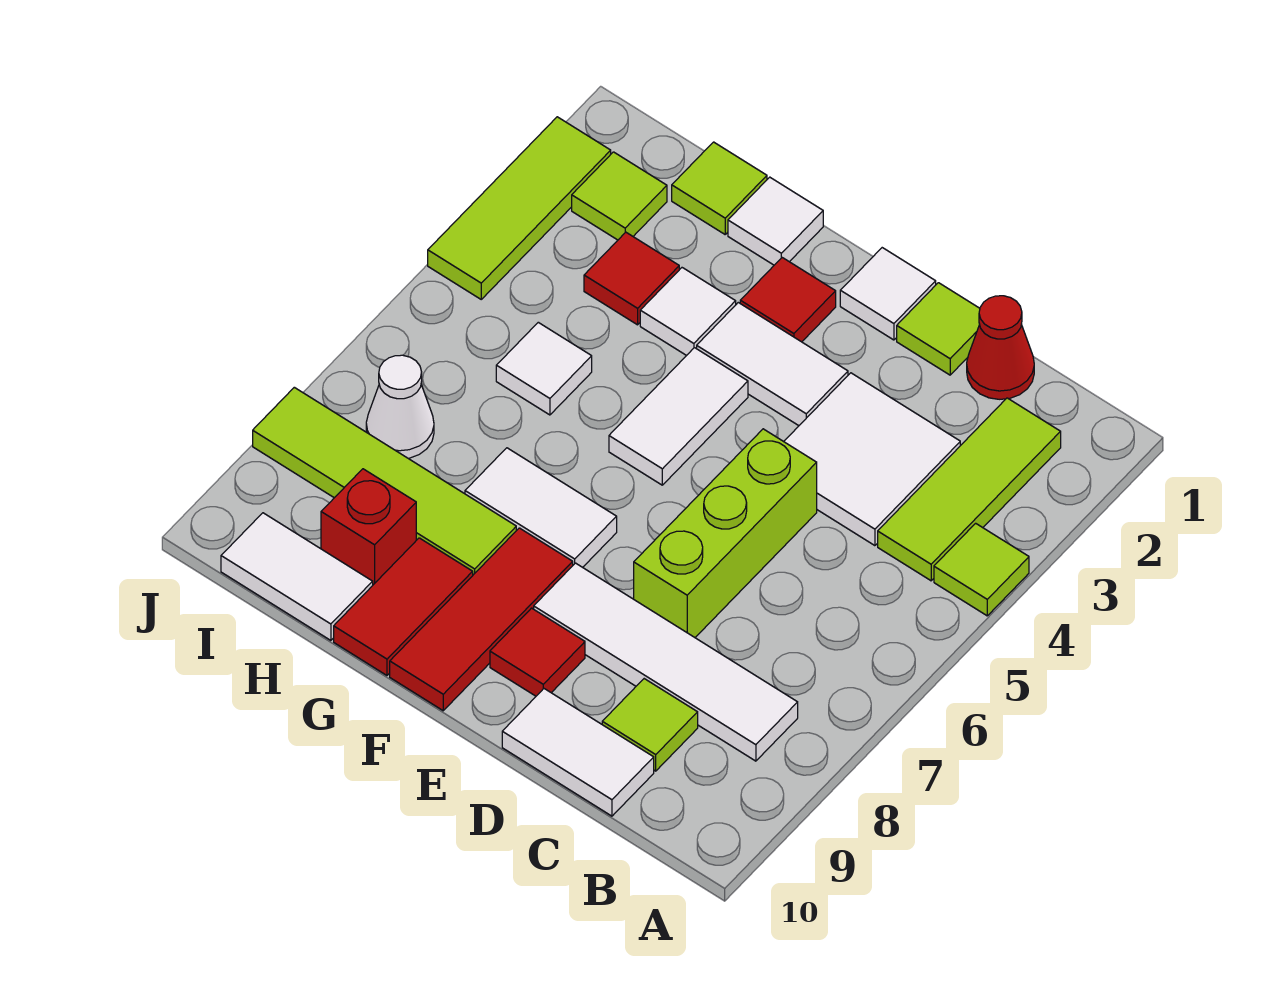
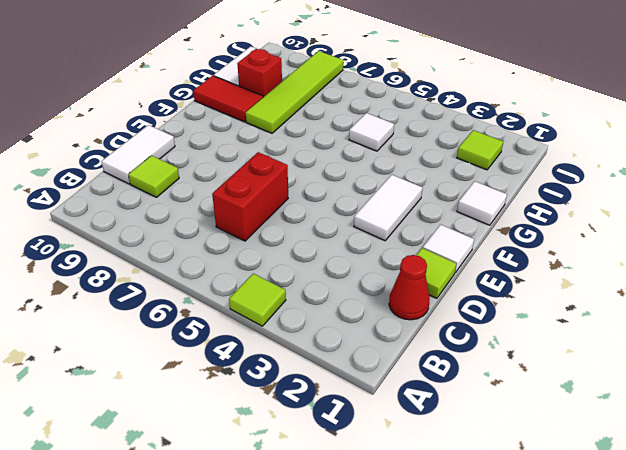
red brick C6:D6 level 1 -> lime brick D5:D7 level 1
none -> lime tile B2:B4 level 1
none -> white tile B8:E8 level 1
none -> white tile C3:D4 level 1

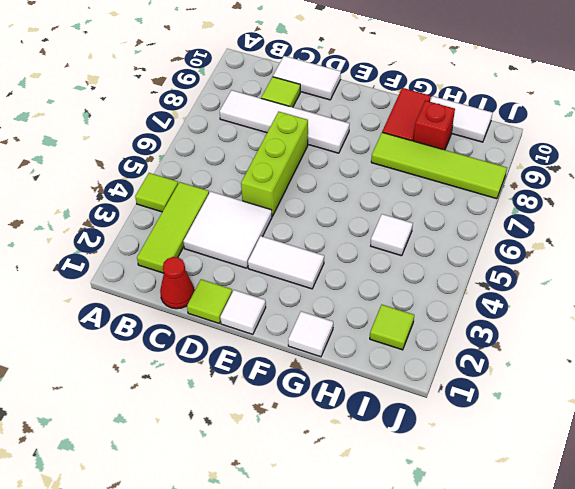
none -> red tile E9 level 1
none -> red tile F2 level 1
none -> white tile F4:F5 level 1

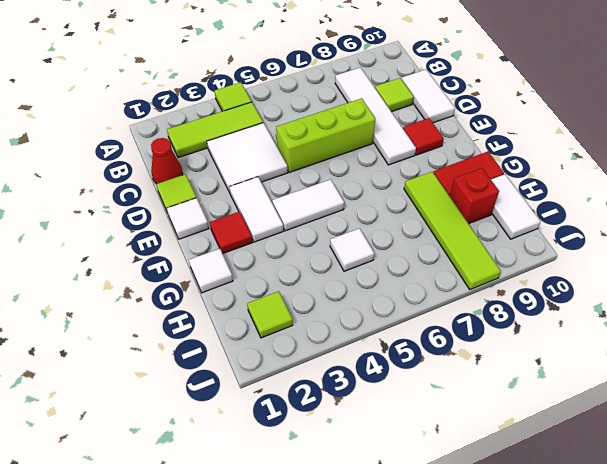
none -> white tile F7:G7 level 1
none -> red tile F8:F10 level 1
none -> white tile G3 level 1

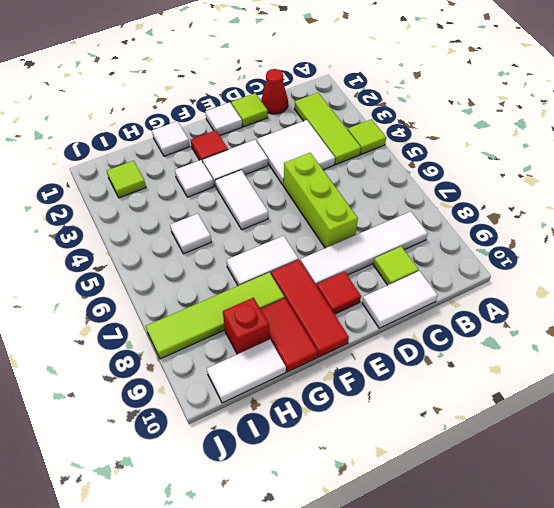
none -> lime tile H1 level 1
none -> red tile H3 level 1
none -> white cone I7 level 1

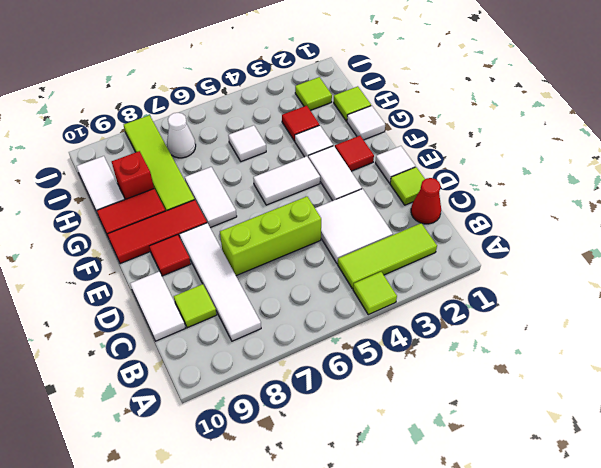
none -> lime tile J2:J4 level 1

